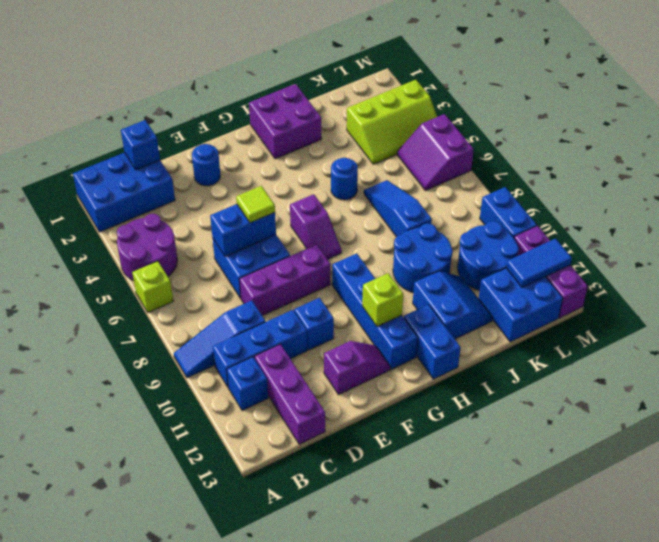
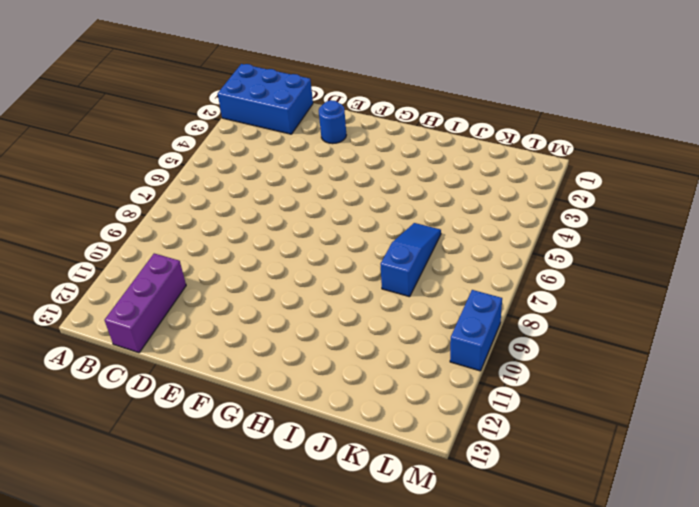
none -> purple round brick A4:B5 level 1
none -> lime brick A6 level 1
none -> blue slope A9:C9 level 1 top C
none -> blue brick B10:D10 level 1

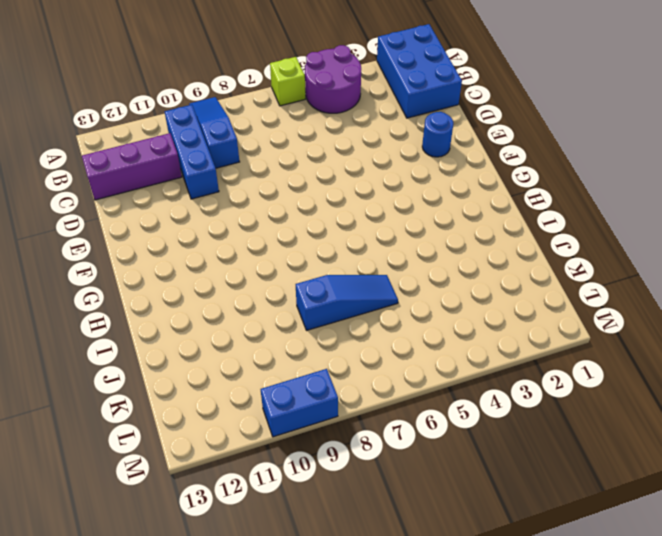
none -> blue brick B11 level 1
none -> blue brick D6:E7 level 1
none -> purple brick D8:F8 level 1
none -> blue brick E10 level 1

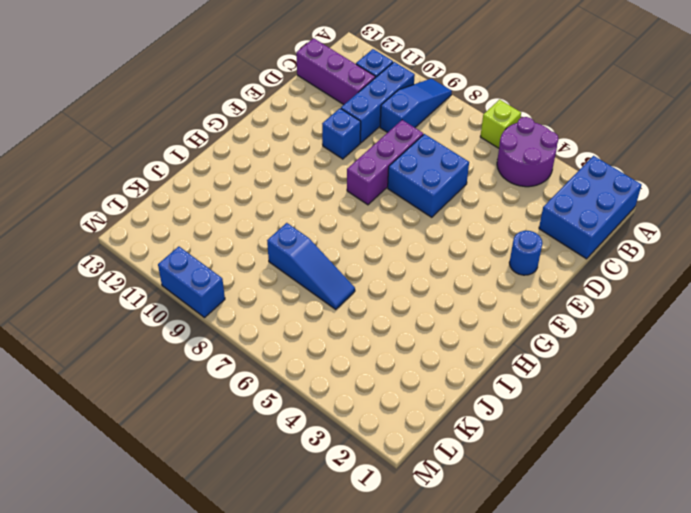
none -> purple slope E12:F12 level 1 top E
none -> purple slope G6:G7 level 1 top 6
none -> blue brick G9:G12 level 1
none -> purple brick H1:I2 level 1

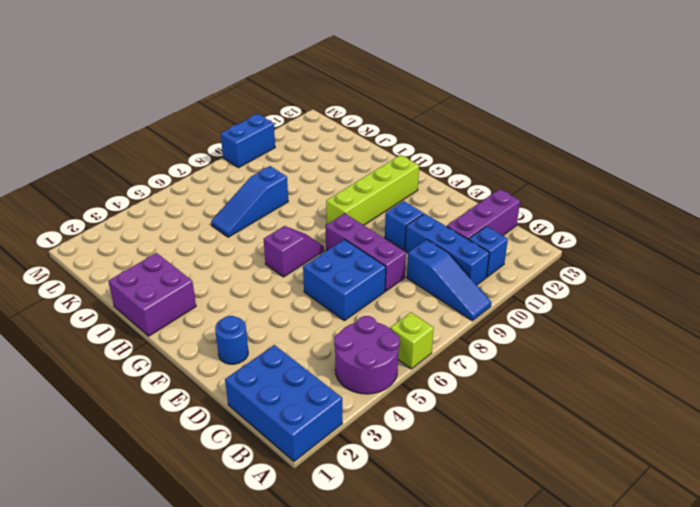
lime brick G9:G12 level 1 -> blue brick G9:G12 level 1
none -> purple slope E12:F12 level 1 top E
none -> blue brick H12:H13 level 1
none -> blue round brick I5 level 1
none -> blue round brick I9:J10 level 1

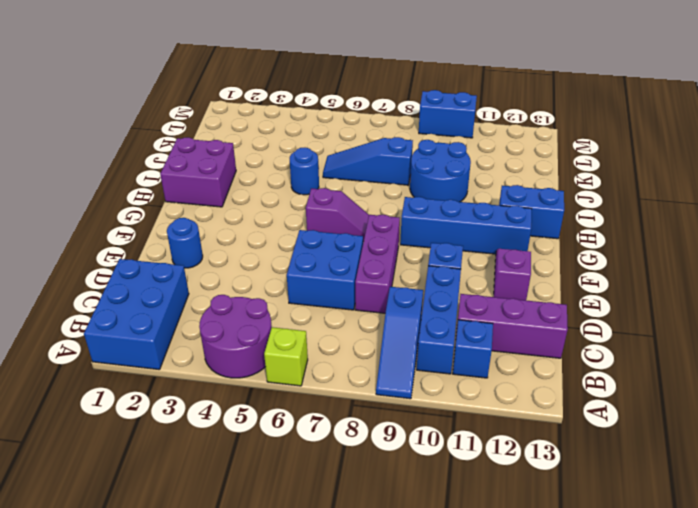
none -> blue slope I11:J12 level 1 top I
none -> lime slope K3:M4 level 1 top 3
none -> blue round brick K10:L11 level 1
none -> blue brick K12:L13 level 1

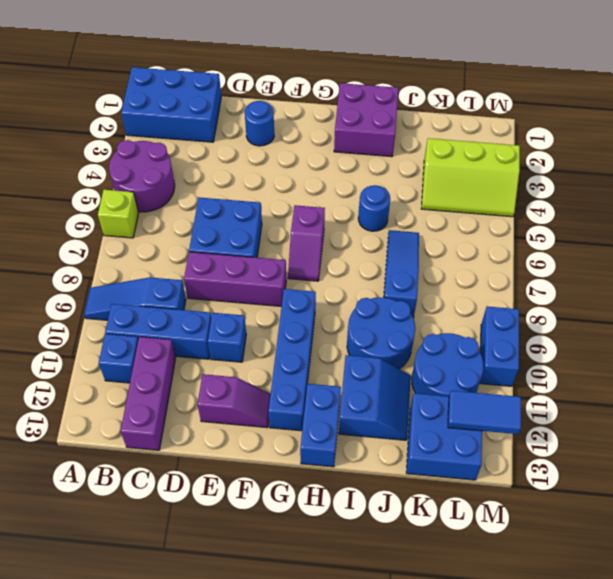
none -> purple slope L5:M6 level 1 top M
none -> purple brick M11:M13 level 1
none -> blue brick C1 level 2
none -> blue brick D6:E6 level 2

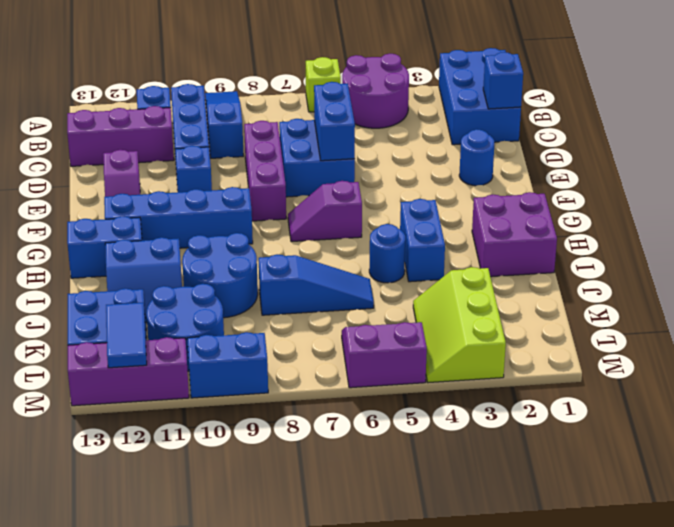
blue brick H4:I4 level 1 -> none
none -> lime brick G11 level 2
none -> lime tile E6 level 3

